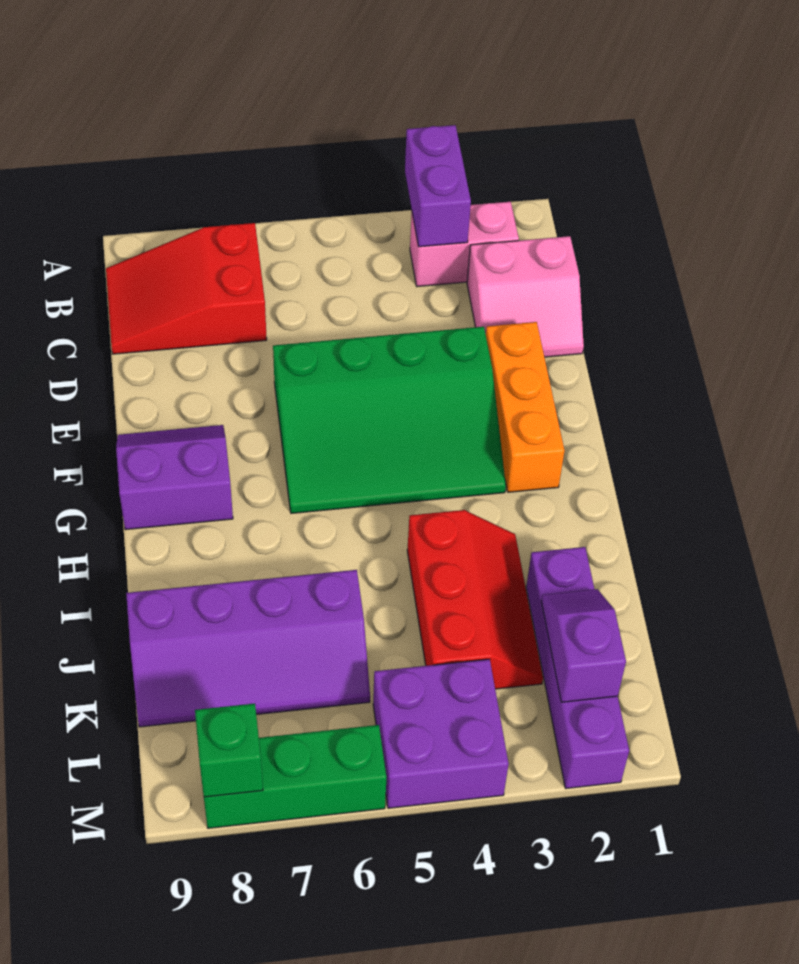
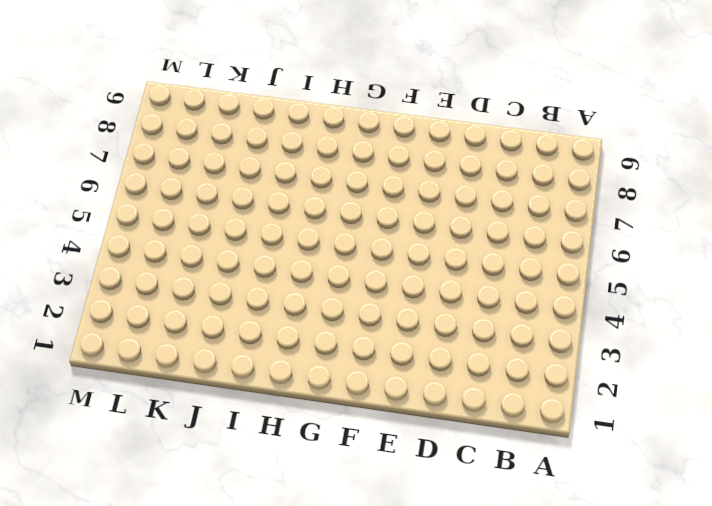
none -> pink brick B2:B3 level 1
none -> red slope B7:C9 level 1 top 7
none -> pink slope C1:D2 level 1 top C

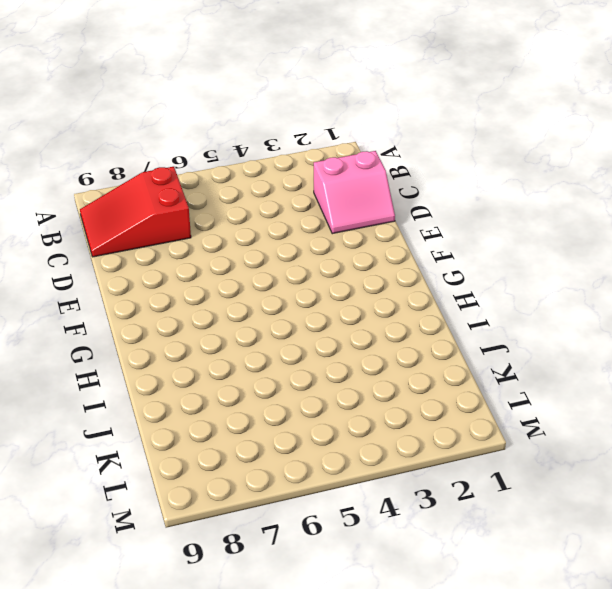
none -> pink brick B2:B3 level 1
none -> orange brick E2:G2 level 1
none -> green slope E3:G6 level 1 top E

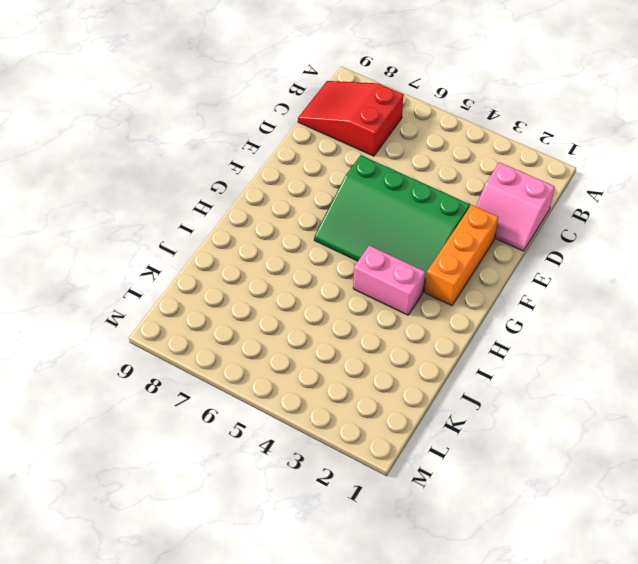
pink brick H3:H4 level 1 -> pink brick B2:B3 level 1
none -> purple slope F8:G9 level 1 top G
none -> red slope I3:K4 level 1 top 4
none -> purple brick J2:M2 level 1

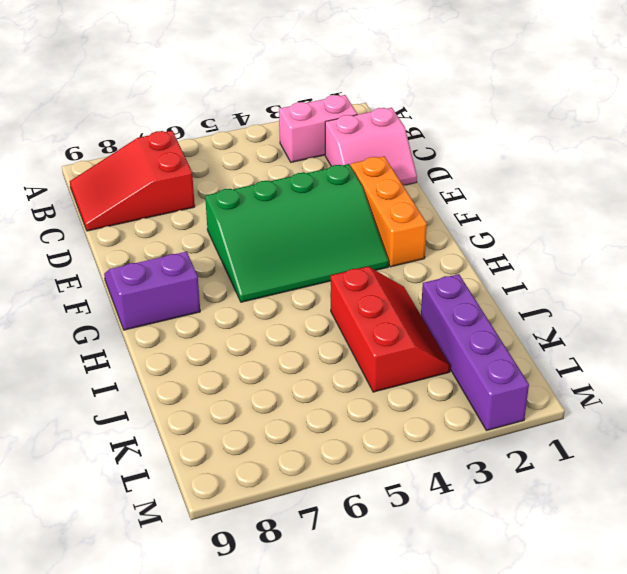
none -> purple slope J6:K9 level 1 top J
none -> purple brick L4:M5 level 1
none -> green brick M6:M8 level 1

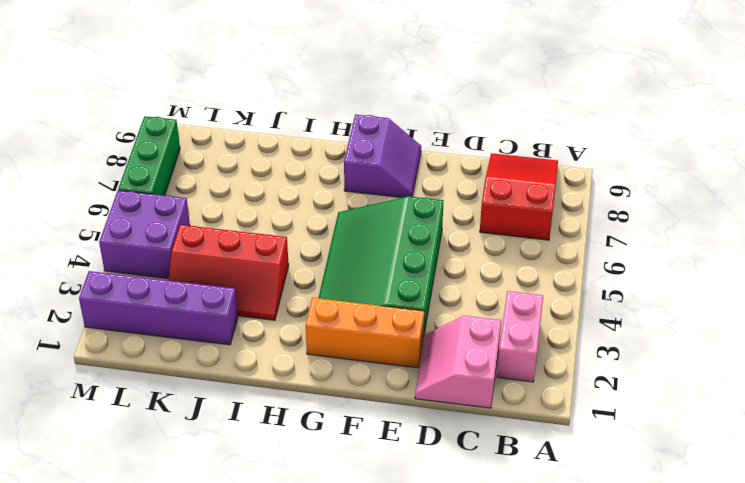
none -> purple slope J6:K9 level 1 top J
none -> purple brick A3:B3 level 2
none -> purple slope K2:L2 level 2 top L

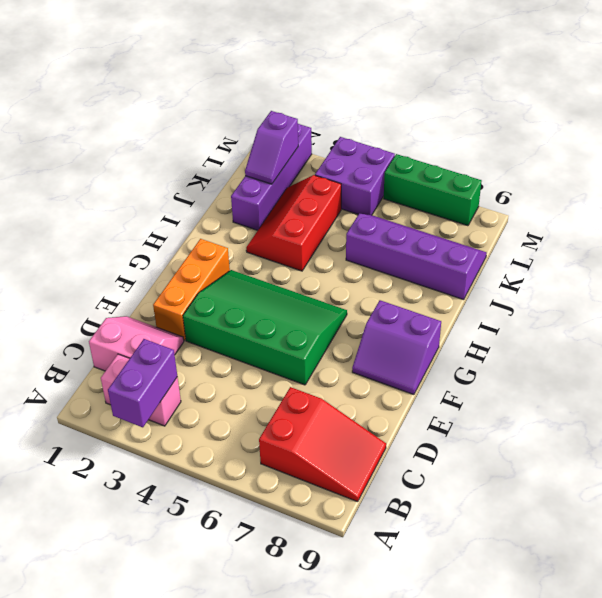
none -> green brick M8 level 2

